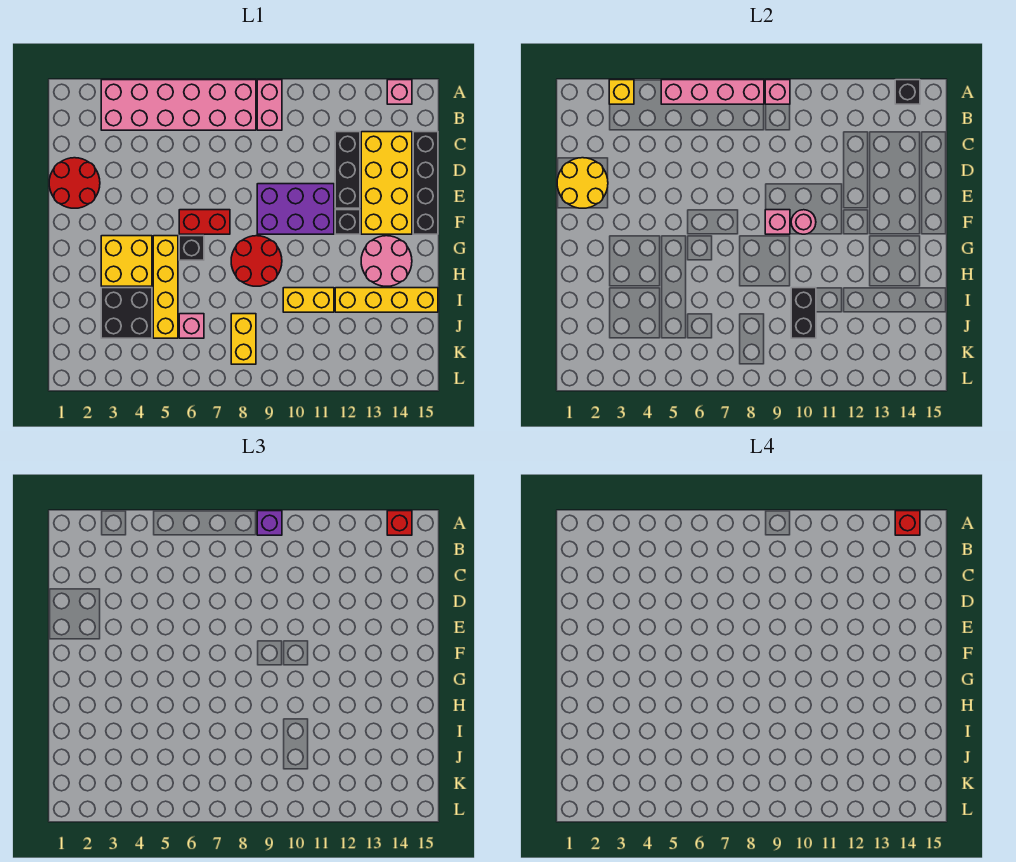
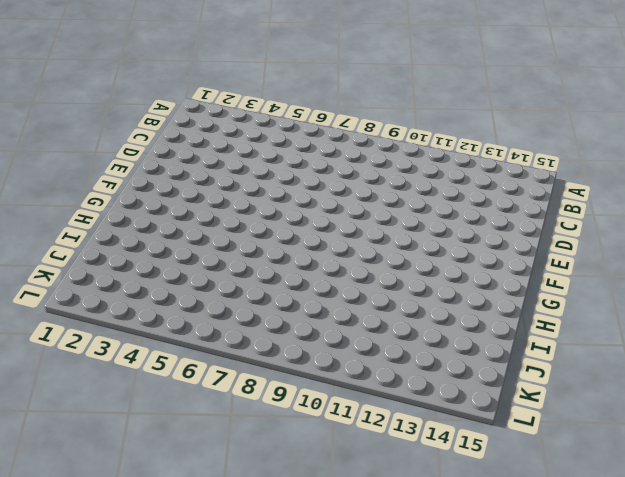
none -> pink brick A3:B8 level 1
none -> pink brick A9:B9 level 1
none -> pink brick A14 level 1
none -> black brick C12:E12 level 1

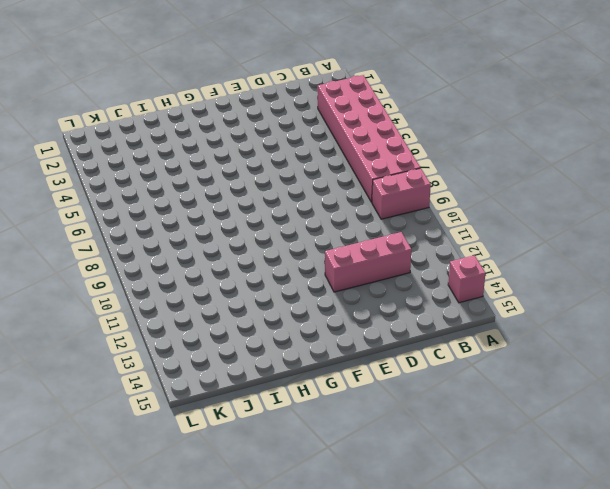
pink brick C12:E12 level 1 -> black brick C12:E12 level 1
none -> yellow brick C13:F14 level 1
none -> black brick C15:F15 level 1
none -> red round brick D1:E2 level 1
none -> purple brick E9:F11 level 1

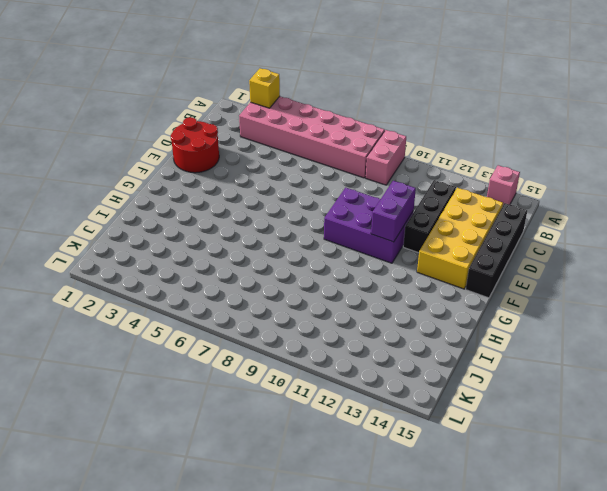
purple brick E11:F11 level 2 -> none
none -> red brick F6:F7 level 1
none -> black brick F12 level 1
none -> yellow brick G3:H4 level 1
none -> yellow brick G5:J5 level 1

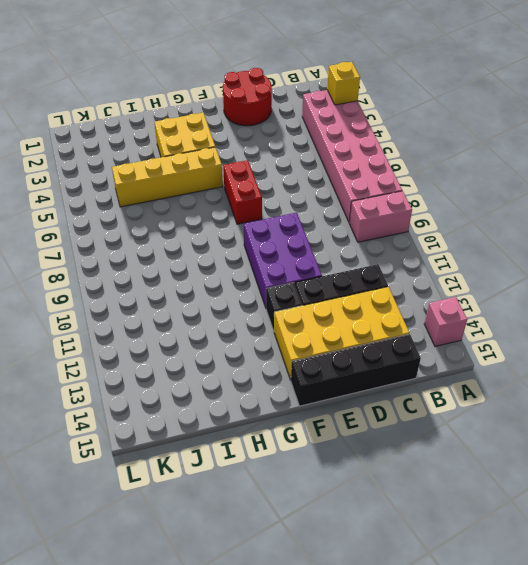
none -> black brick G6 level 1
none -> red round brick G8:H9 level 1
none -> pink round brick G13:H14 level 1
none -> black brick I3:J4 level 1

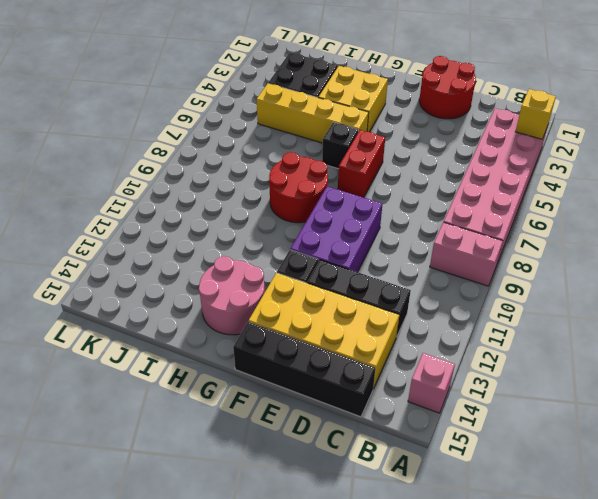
none -> yellow brick I10:I11 level 1
none -> yellow brick I12:I15 level 1
none -> pink brick J6 level 1
none -> yellow brick J8:K8 level 1

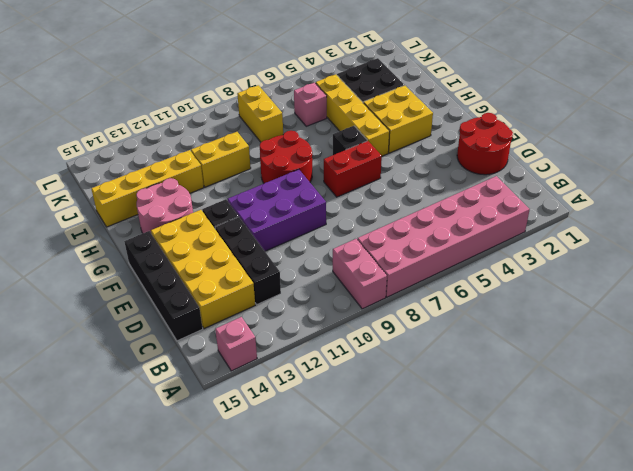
none -> yellow brick A3 level 2
none -> pink brick A5:A8 level 2
none -> pink brick A9 level 2
none -> black brick A14 level 2

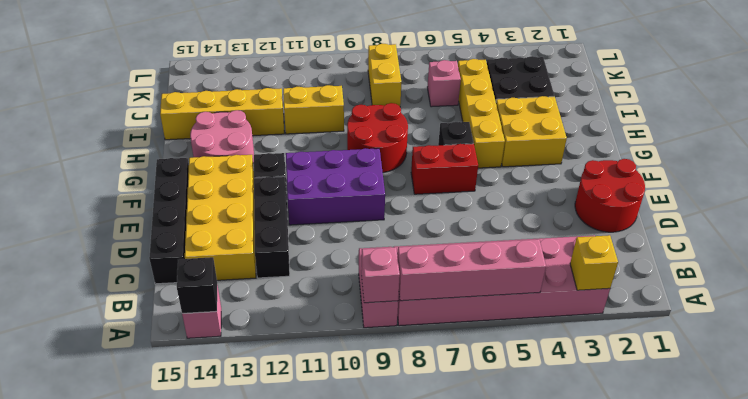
none -> yellow round brick D1:E2 level 2
none -> pink brick F9 level 2
none -> pink round brick F10 level 2
none -> black brick I10:J10 level 2

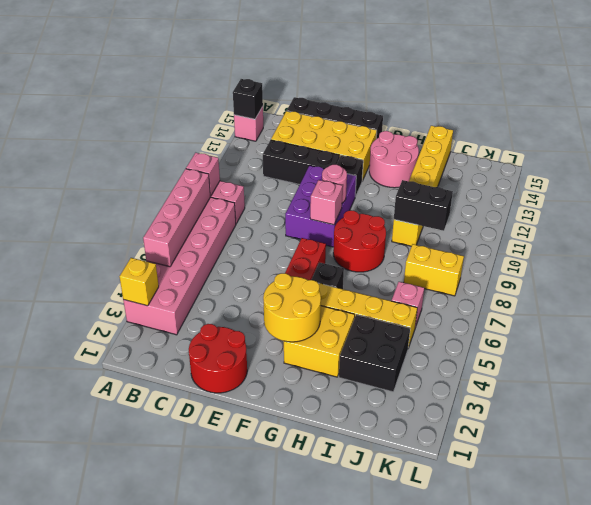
yellow round brick F3:G4 level 2 -> yellow round brick D1:E2 level 2
none -> purple brick A9 level 3
none -> red brick A14 level 3
none -> red brick A14 level 4

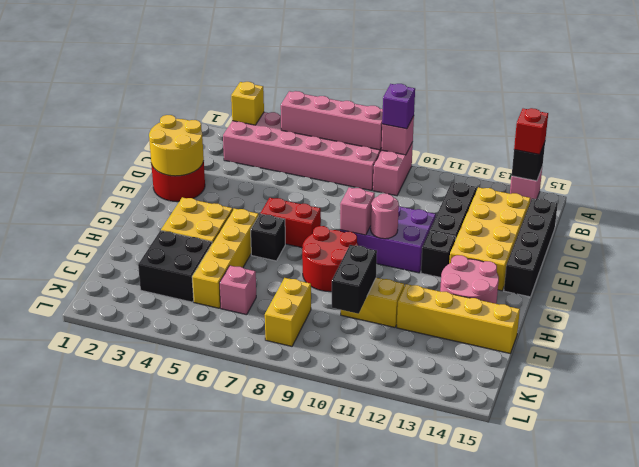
none -> red brick A14 level 4

